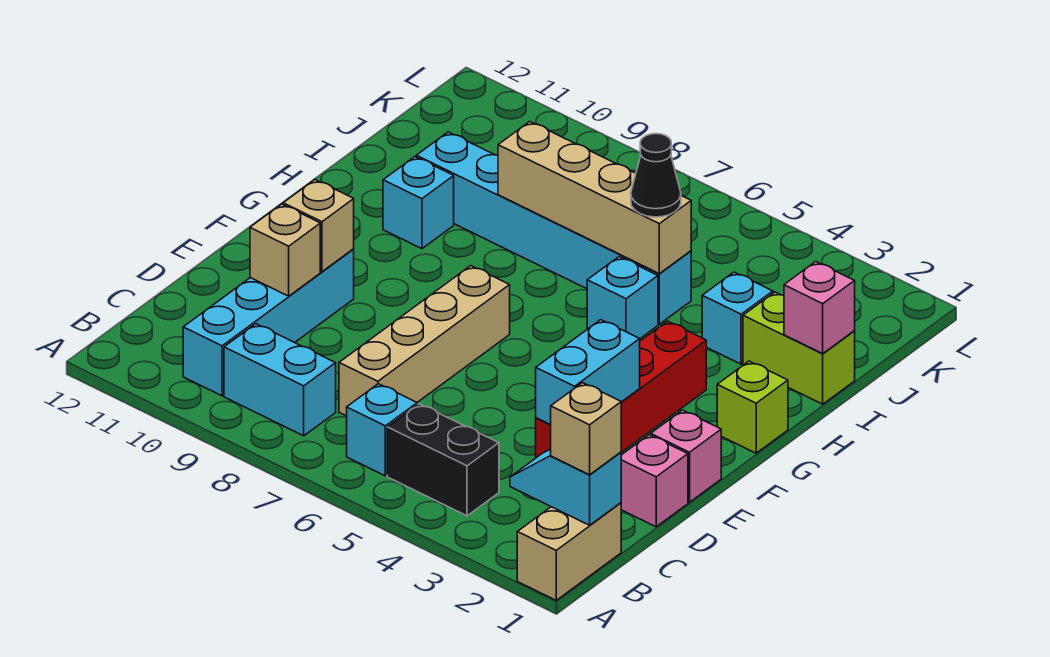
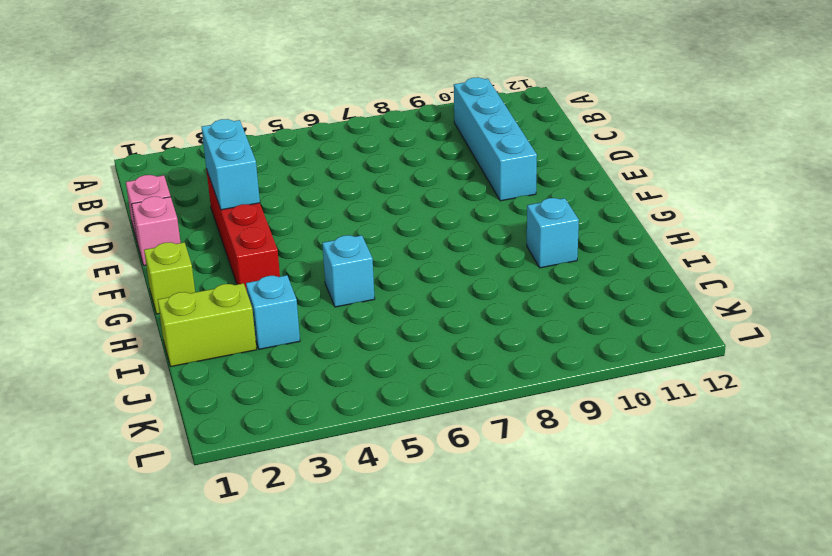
none -> tan brick A1:B1 level 1
none -> black brick B4:B5 level 1
none -> cyan brick B6 level 1

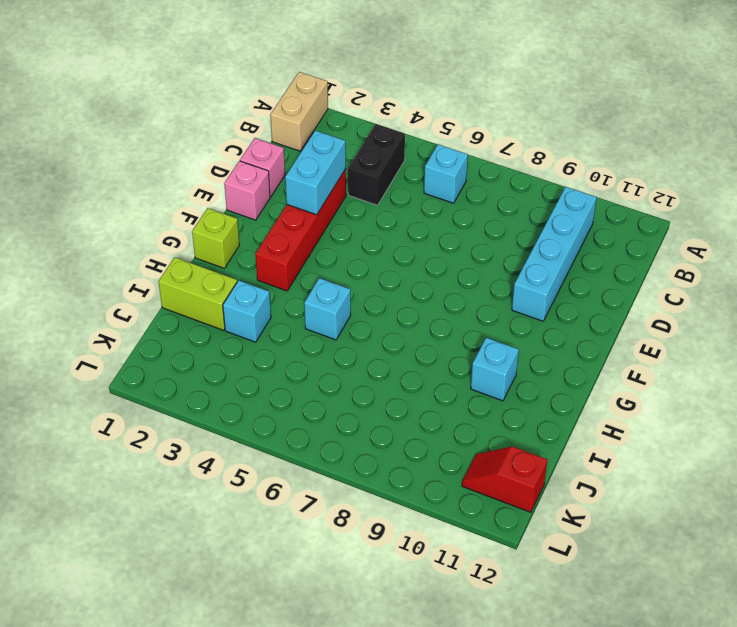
black brick B4:C4 level 1 -> black brick B4:B5 level 1
red slope K11:K12 level 1 top 12 -> none
none -> cyan brick B8:B9 level 1
none -> tan brick C7:F7 level 1
none -> cyan brick I5:I10 level 1

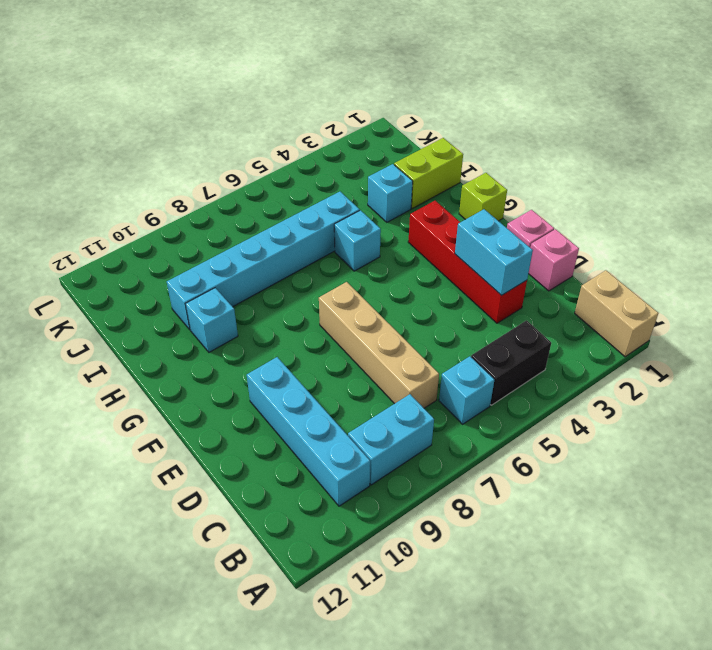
none -> cyan slope B1:B2 level 2 top 1
none -> tan brick D10 level 2
none -> tan brick E10 level 2

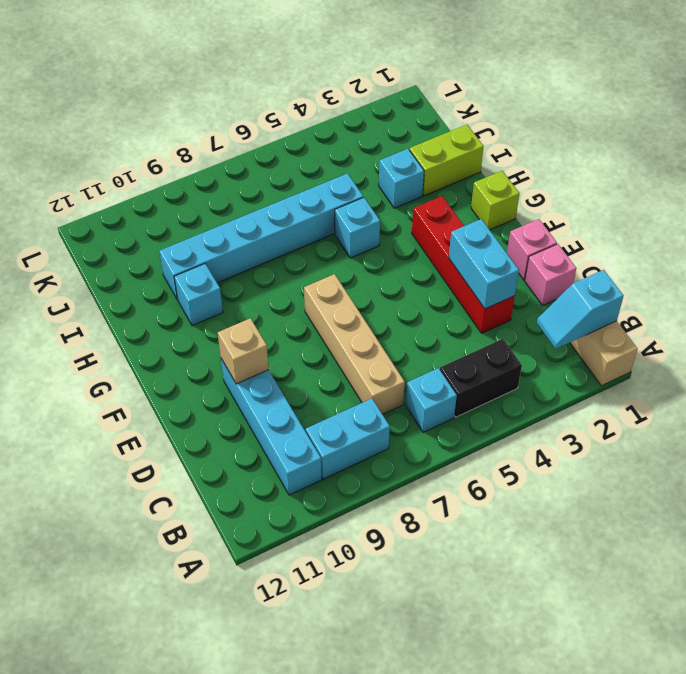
none -> tan brick D10 level 2
none -> pink brick I1 level 2
none -> tan brick I5:I8 level 2

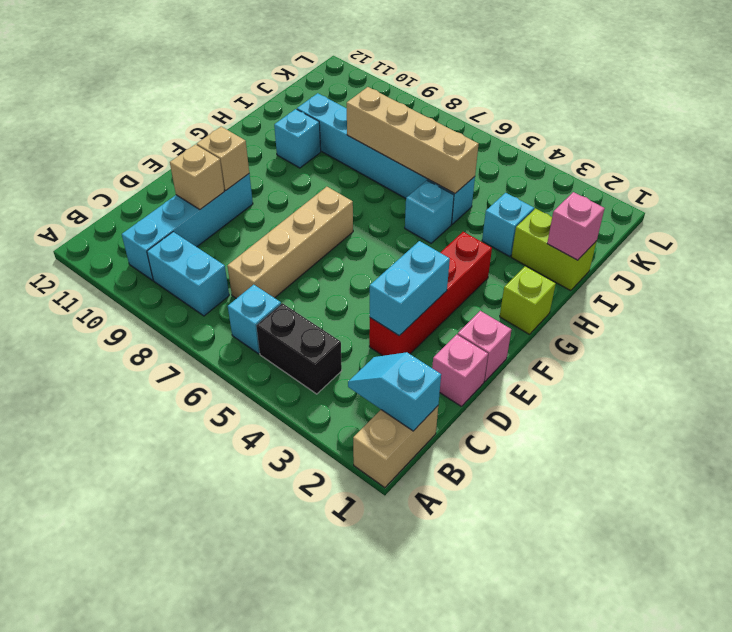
none -> tan brick B1 level 3
none -> black cone I5 level 3

